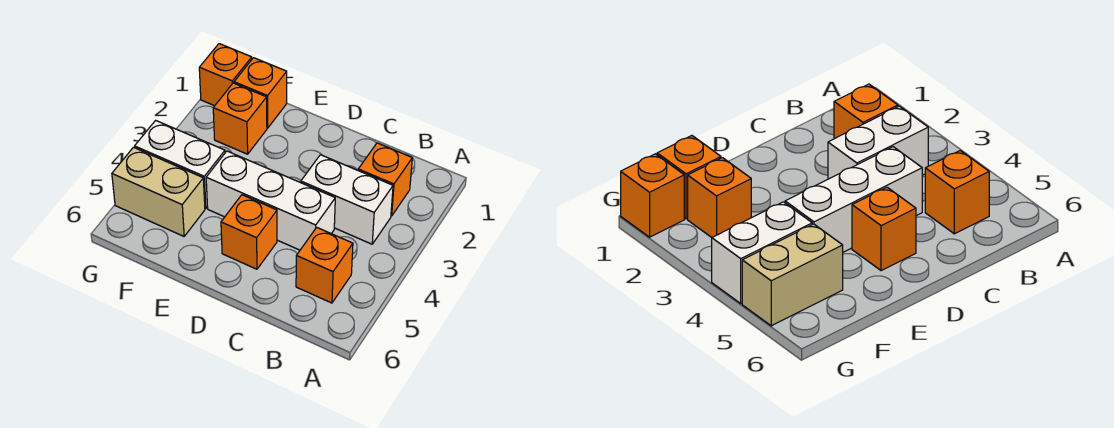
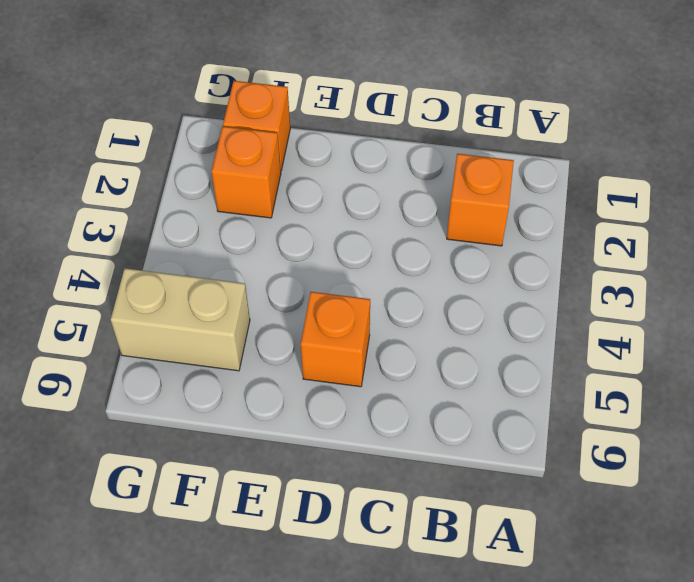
none -> white brick B3:C3 level 1
none -> orange brick B5 level 1

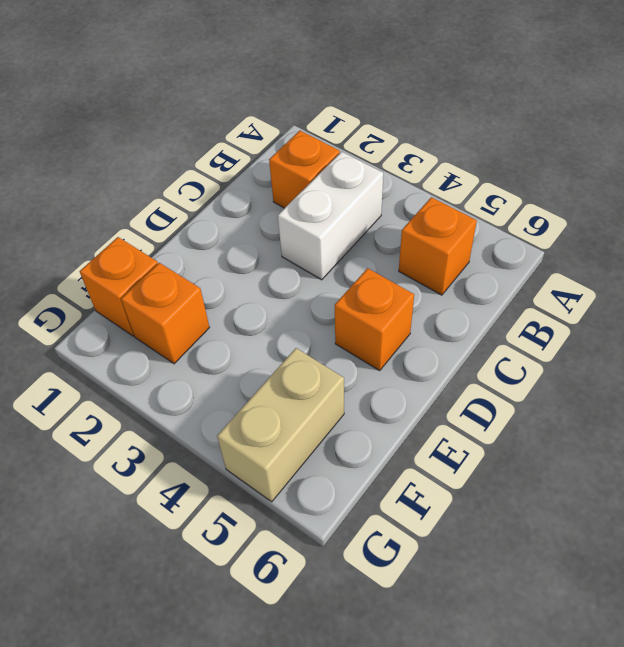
none -> white brick C4:E4 level 1
none -> white brick F4:G4 level 1

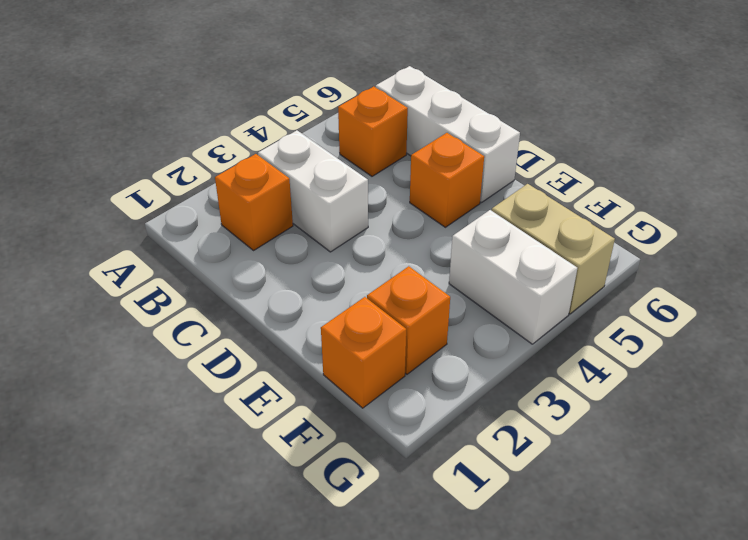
white brick B6:D6 level 1 -> white brick C4:E4 level 1
none -> orange brick G1 level 1

